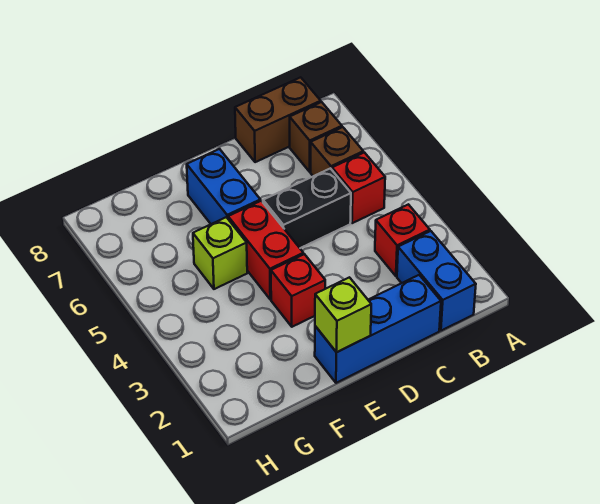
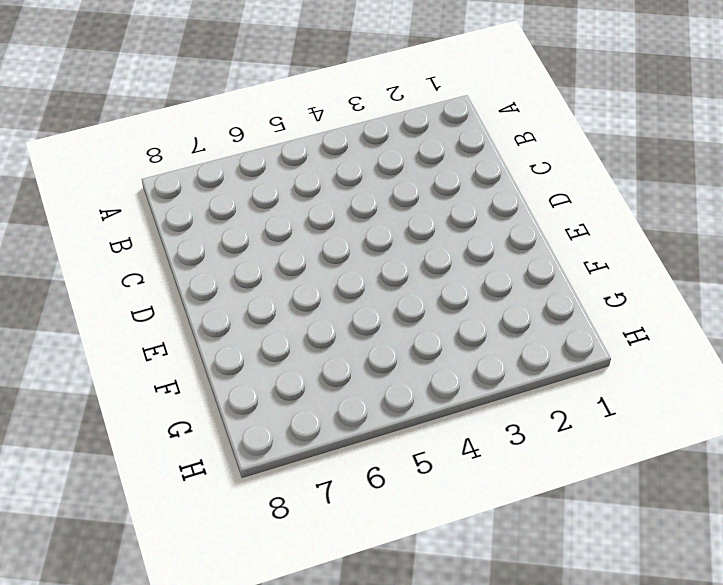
none -> blue brick B1:B2 level 1
none -> red brick B3 level 1
none -> red brick B5 level 1

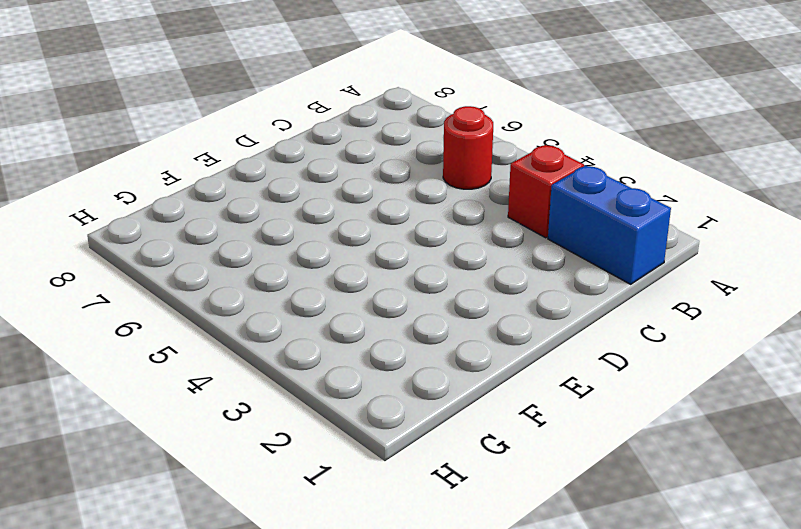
red round brick B5 level 1 -> red brick B5 level 1
none -> brown brick B6 level 1
none -> brown brick B7 level 1
none -> brown brick B8:C8 level 1

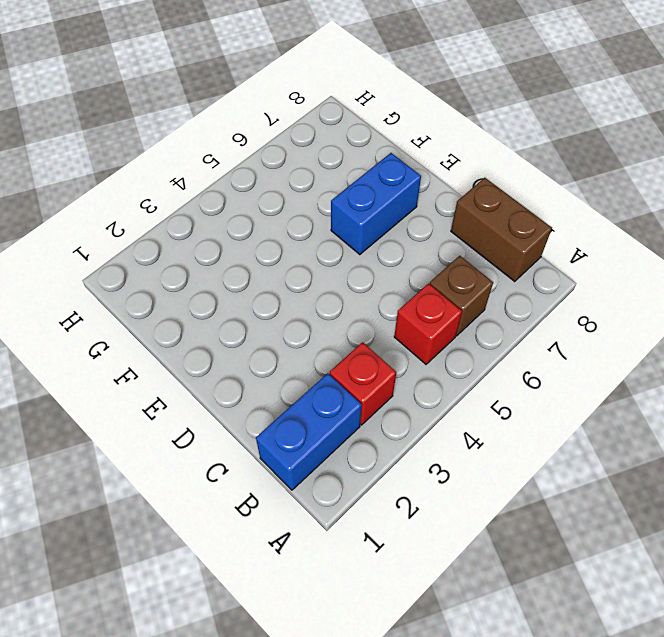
none -> brown brick B7 level 1
none -> blue brick C1:E1 level 1
none -> black brick C5:D5 level 1

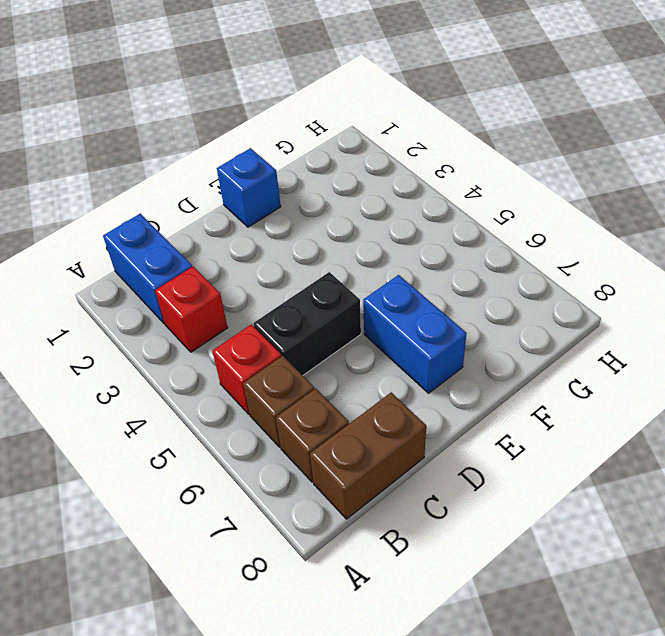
blue brick E1 level 1 -> blue brick C1:E1 level 1
none -> red brick E3 level 1
none -> red brick E4:E5 level 1
none -> lime brick F5 level 1

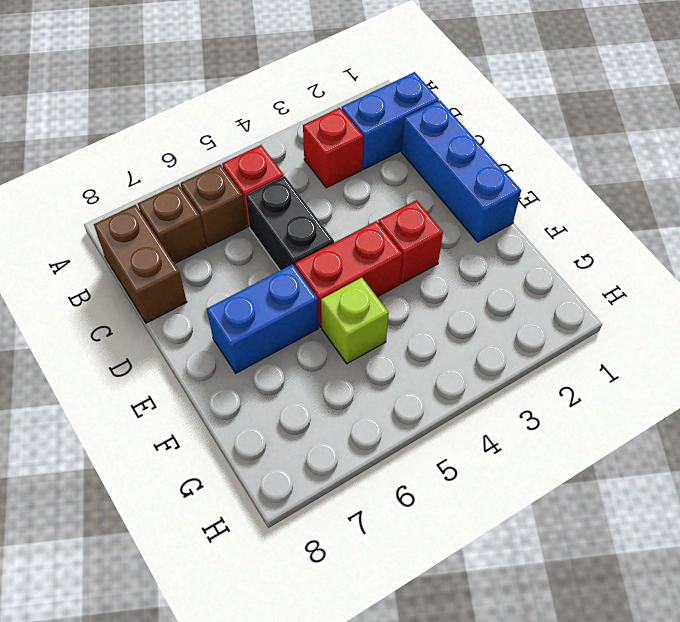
none -> lime brick E1 level 2

